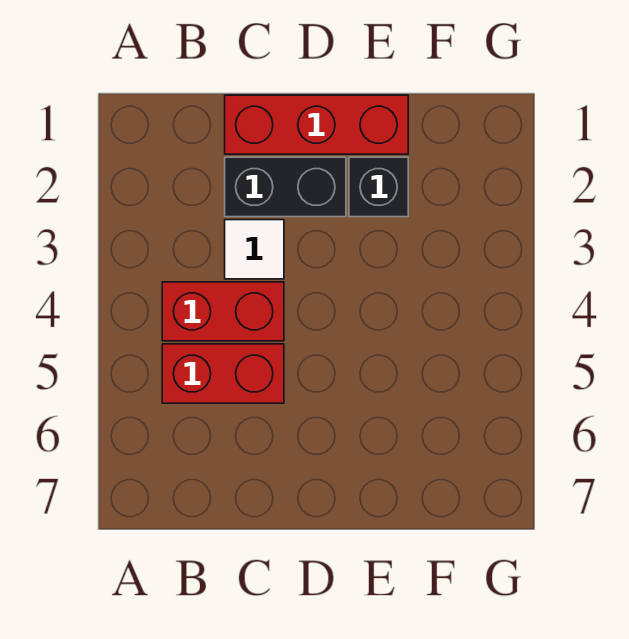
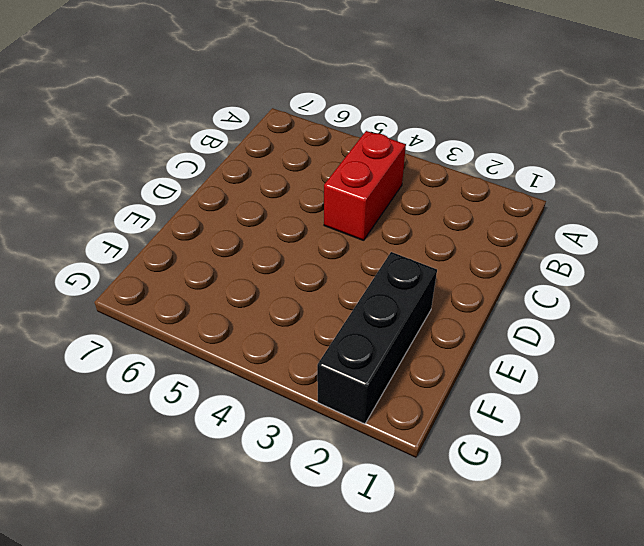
black brick E2:G2 level 1 -> black brick E2 level 1
none -> red brick B5:C5 level 1
none -> red brick C1:E1 level 1

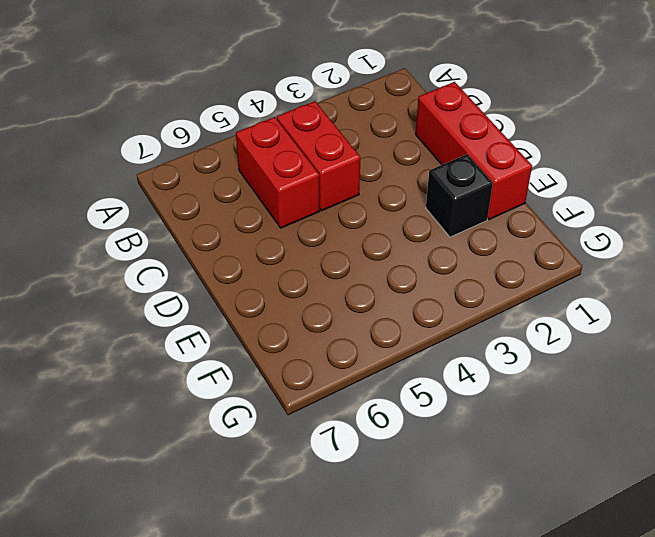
none -> black brick C2:D2 level 1
none -> white tile C3 level 1

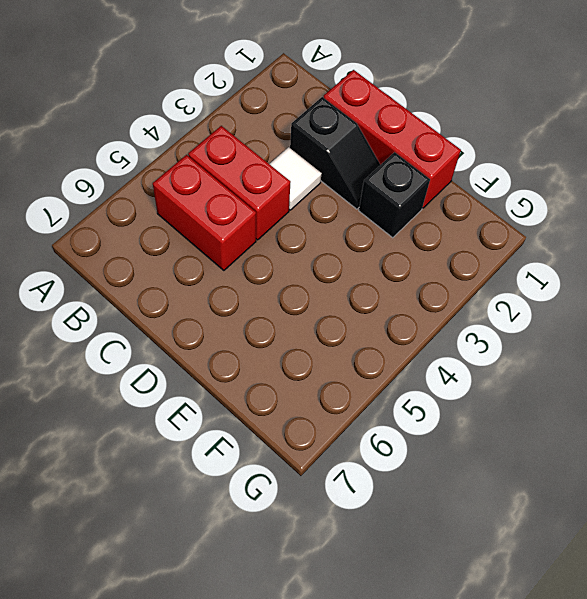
black slope C2:D2 level 1 top C -> black brick C2:D2 level 1

